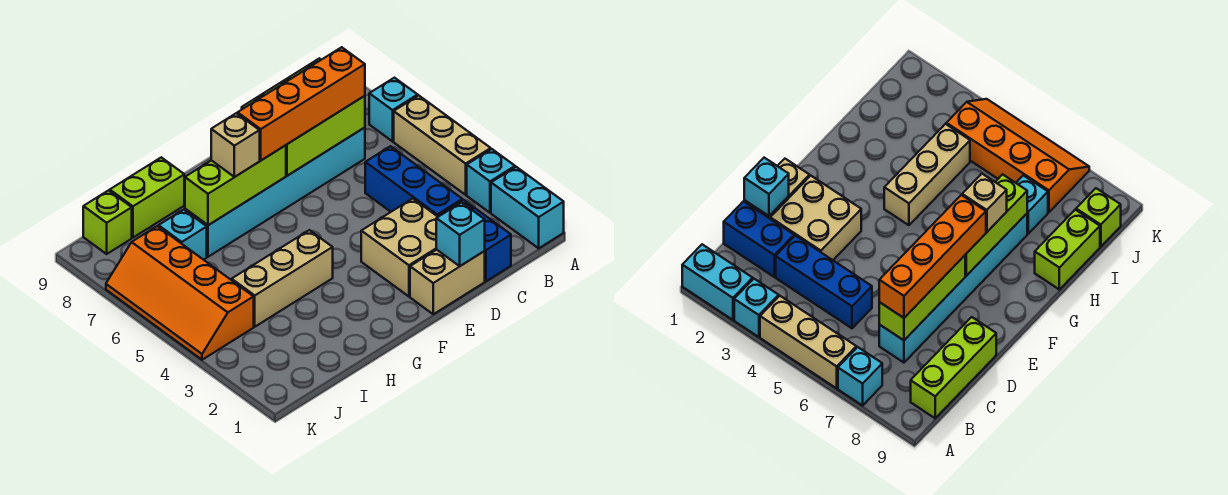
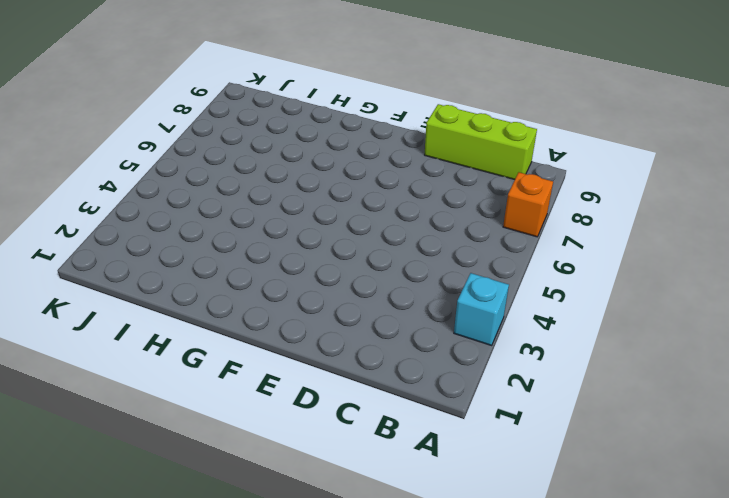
orange brick A7 level 1 -> cyan brick A7 level 1
none -> cyan brick A1:A2 level 1
none -> tan brick A4:A6 level 1
none -> blue brick C1:C2 level 1

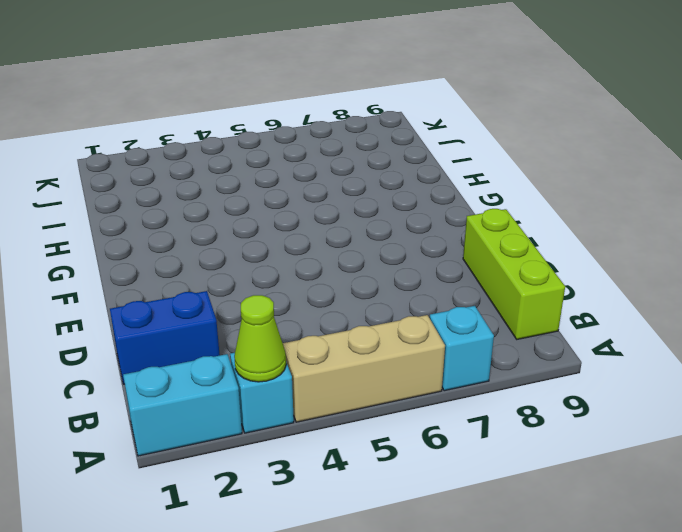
lime cone A3 level 2 -> none
none -> blue brick C3:C5 level 1
none -> cyan brick C7:H7 level 1
none -> tan brick D1:E1 level 1

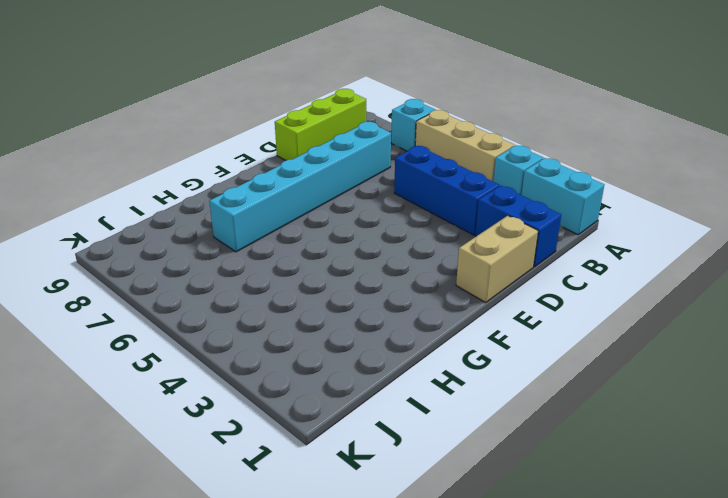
none -> tan brick D2:E3 level 1
none -> tan brick G4:I4 level 1
none -> lime brick H9:I9 level 1

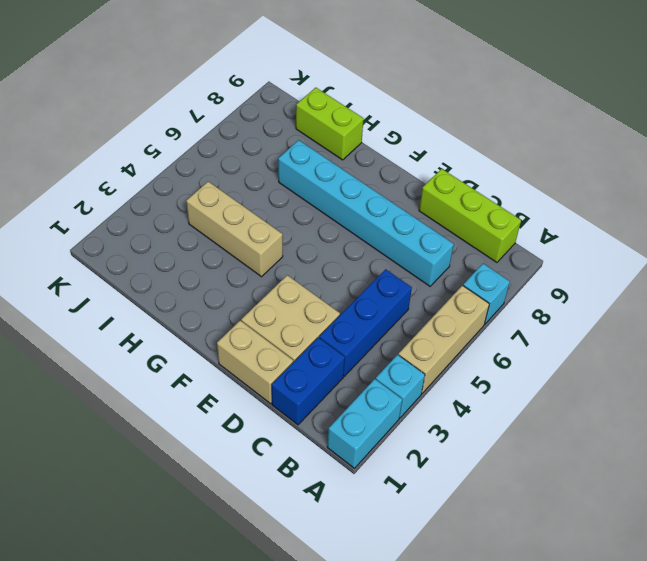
none -> cyan brick I7 level 1
none -> orange slope J4:K7 level 1 top J
none -> lime brick J9 level 1

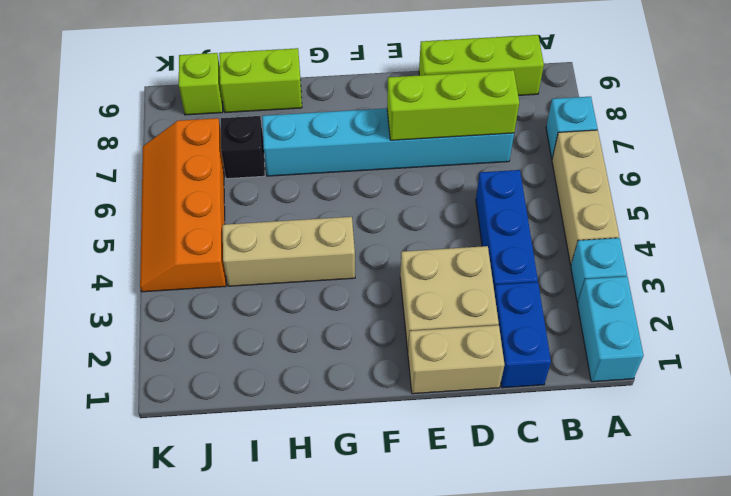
black brick I7 level 1 -> cyan brick I7 level 1
none -> cyan brick D1 level 2
none -> lime brick F7:H7 level 2
none -> orange brick C7:F7 level 3

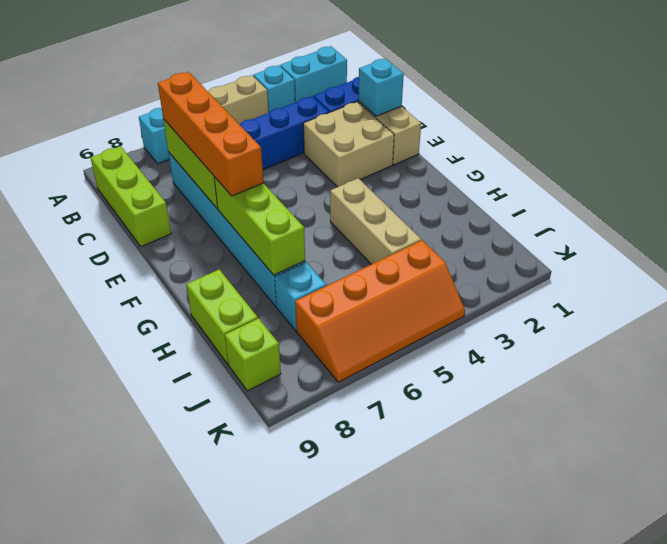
none -> tan brick G7 level 3

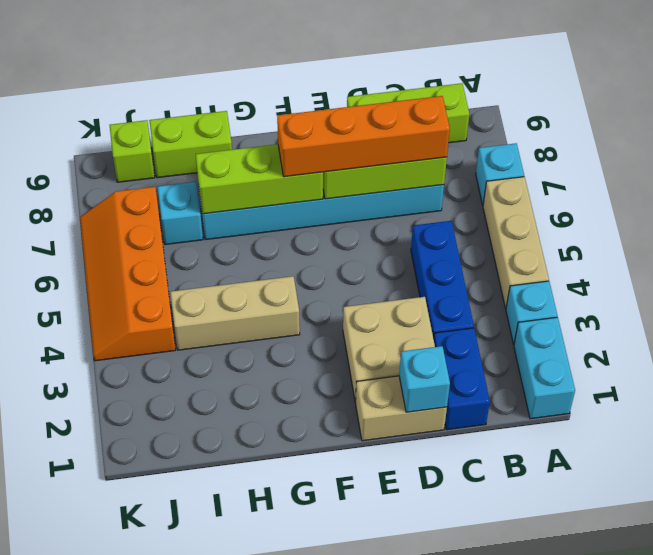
none -> tan brick G7 level 3

